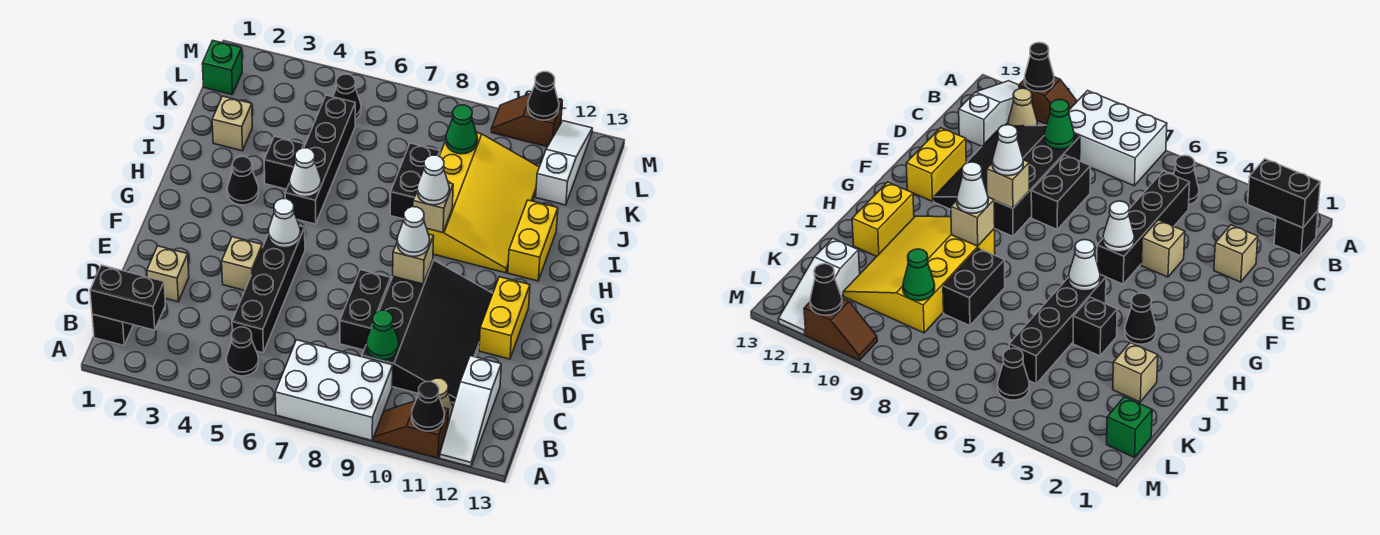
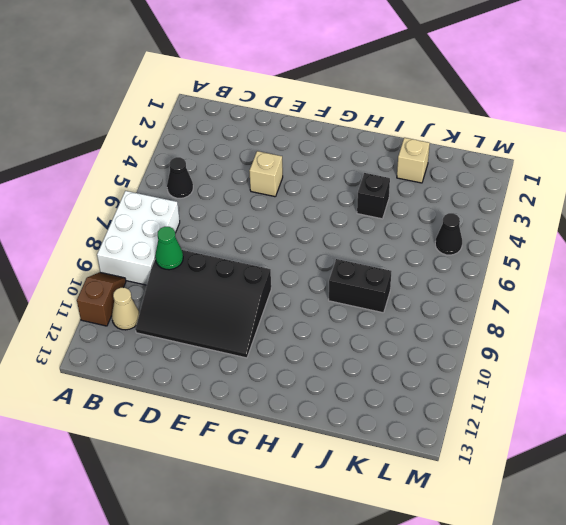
none -> white slope A12:C12 level 1 top C
none -> black brick B1 level 1
none -> black brick C5:F5 level 1
none -> tan brick D2 level 1

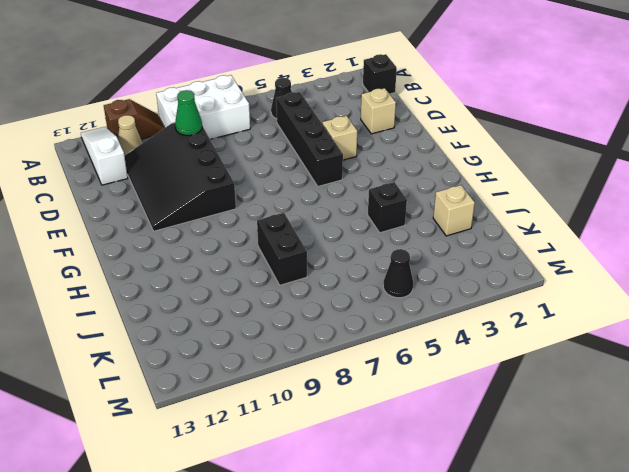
none -> black brick D8:E8 level 1
none -> yellow brick E12:F12 level 1
none -> black cone H3 level 1
none -> black brick H5:K5 level 1

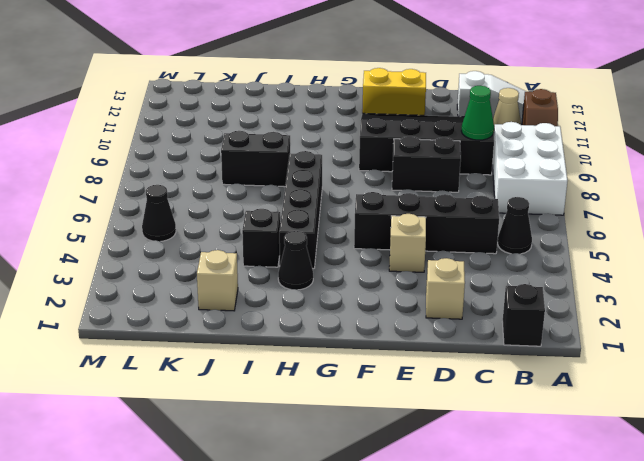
black brick H4:H7 level 1 -> black brick H5:K5 level 1
none -> yellow slope H9:K11 level 1 top 9
none -> yellow brick H12:I12 level 1
none -> white slope K12:M12 level 1 top K
none -> green brick L1 level 1

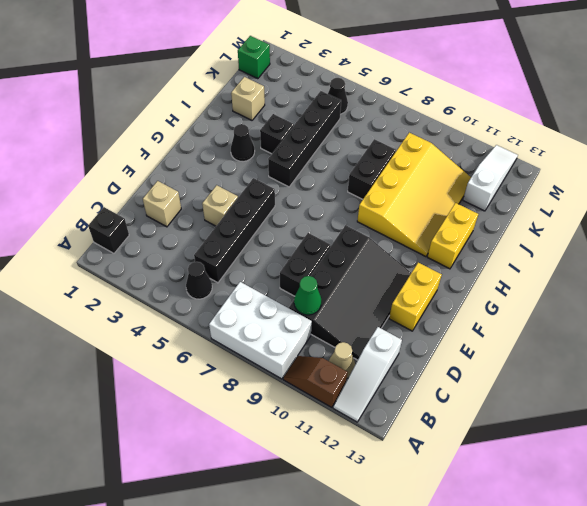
none -> brown slope M10:M11 level 1 top 11
none -> black cone A11 level 2
none -> black brick B1:B2 level 2
none -> white cone F5 level 2

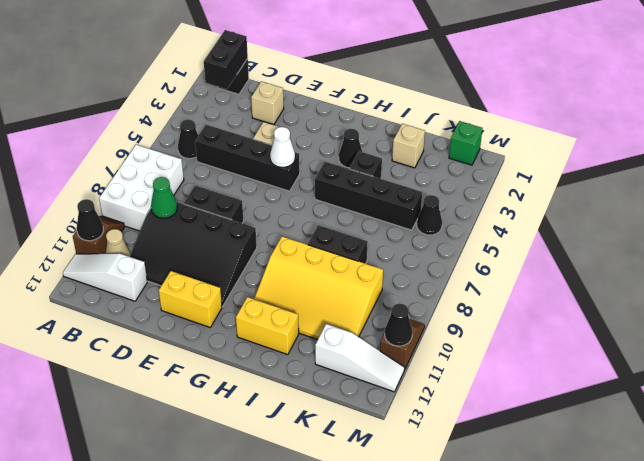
none -> tan brick F9 level 2
none -> white cone H5 level 2
none -> tan brick H9 level 2
none -> green cone K9 level 2

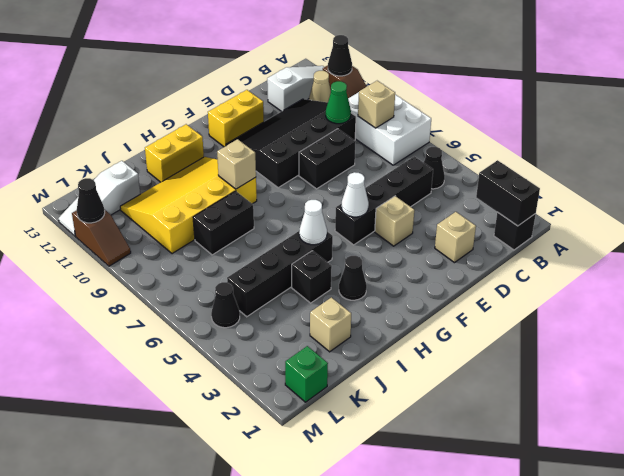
tan brick B8 level 2 -> tan brick F9 level 2
none -> green cone K9 level 2
none -> white cone F9 level 3
none -> white cone H9 level 3

